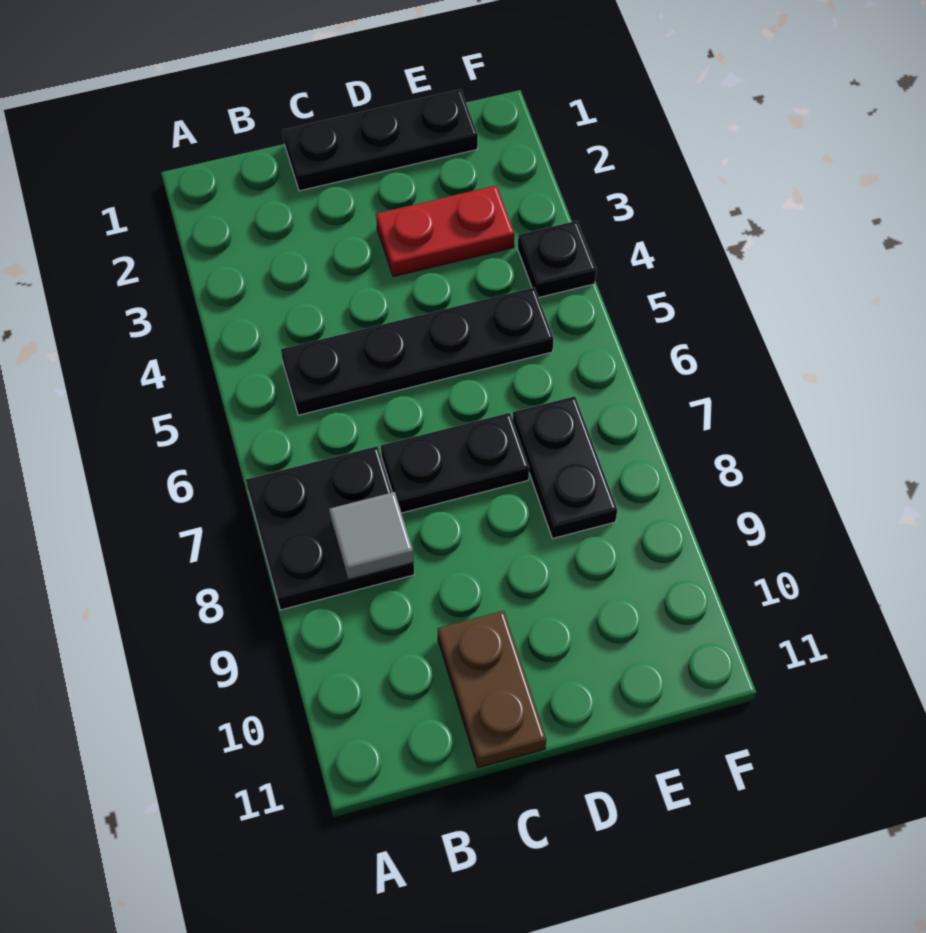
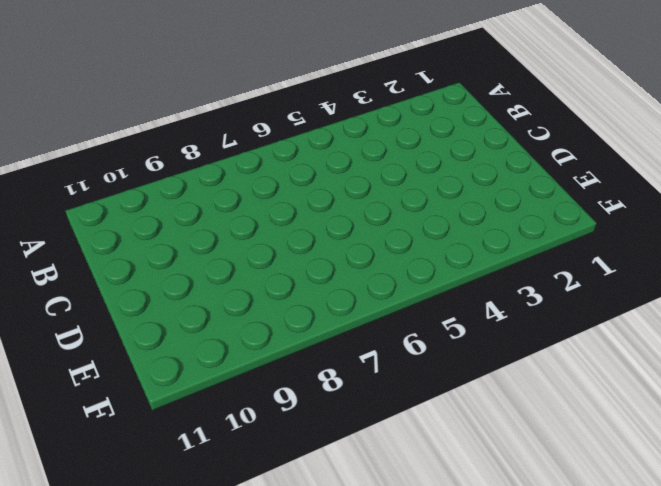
none -> black plate A7:B8 level 1
none -> black plate B5:E5 level 1

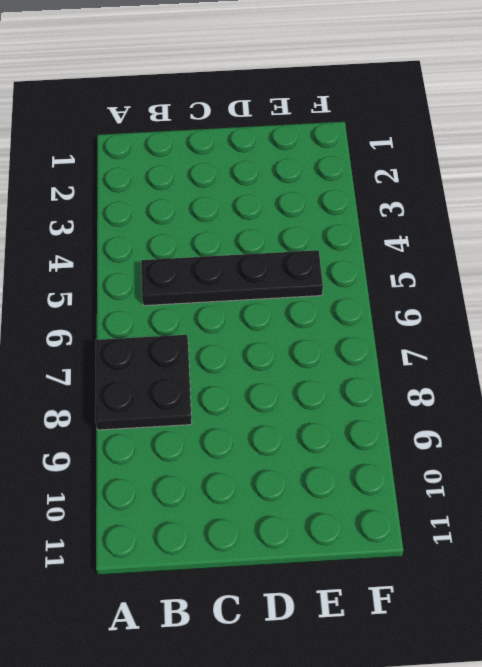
none -> black plate C1:E1 level 1
none -> black plate C7:D7 level 1

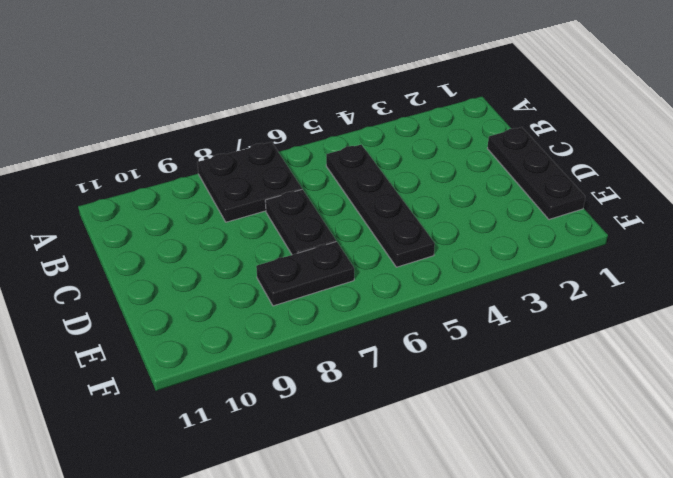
none -> brown plate C10:C11 level 1
none -> red plate D3:E3 level 1

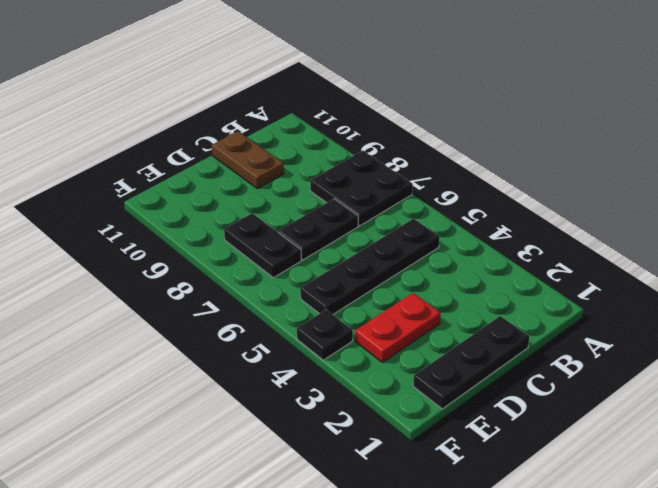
none -> grey tile B8 level 2

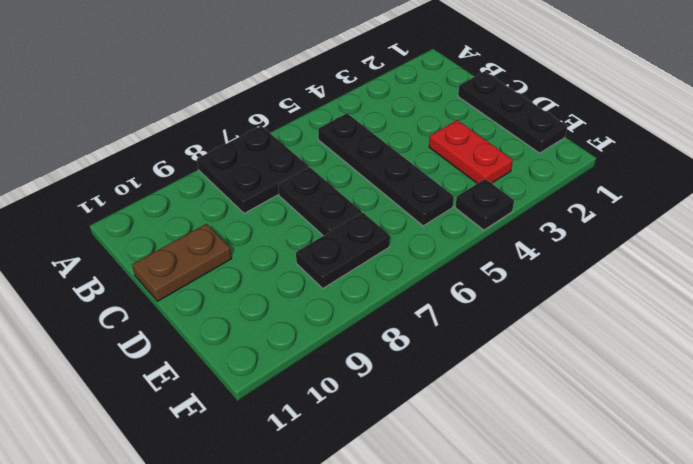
none -> grey tile B8 level 2

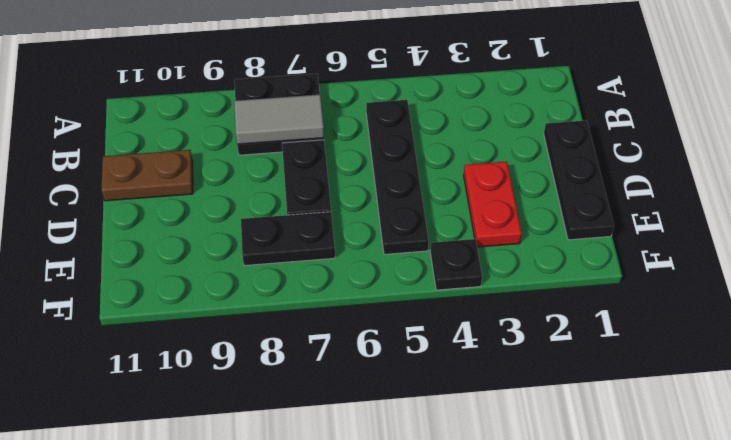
grey tile B7:B8 level 2 -> grey tile B8 level 2

